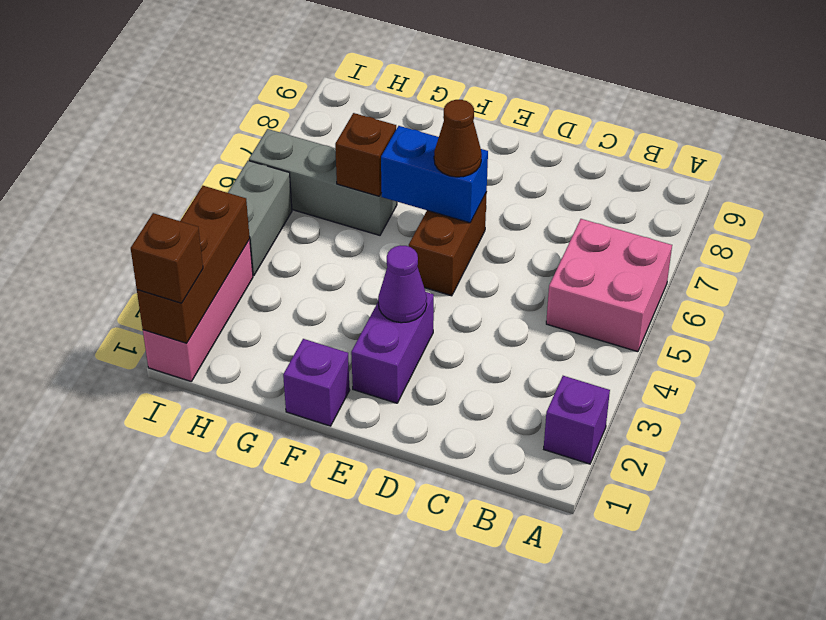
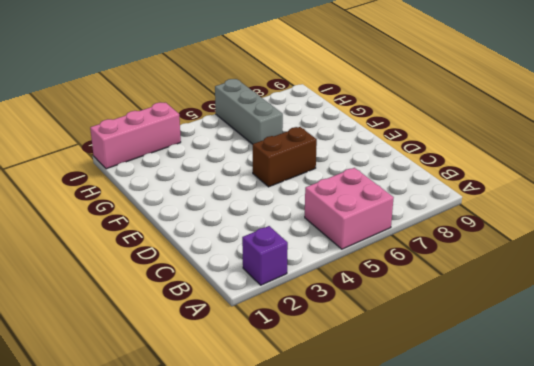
none -> purple brick E2:E3 level 1
none -> purple brick F1 level 1
none -> grey brick I4:I5 level 1

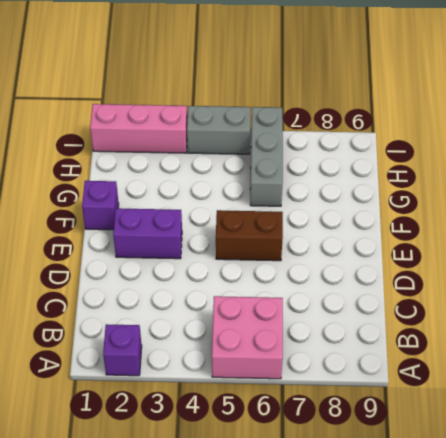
none -> purple cone E3 level 2
none -> blue brick E6:F6 level 2
none -> brown brick G6 level 2

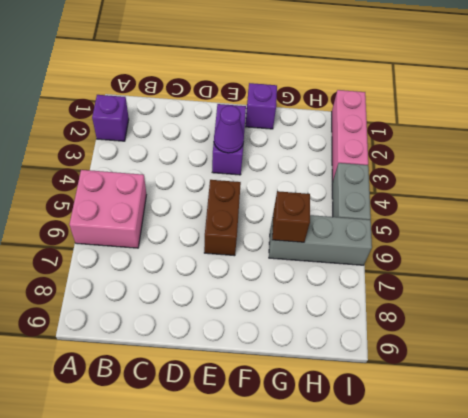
none -> blue brick E6:F6 level 2
none -> brown brick I1:I3 level 2
none -> brown cone E6 level 3

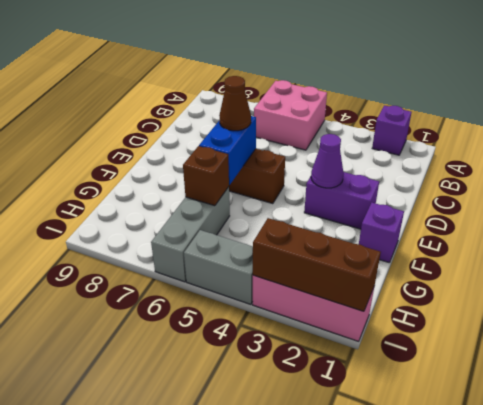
none -> brown brick I1 level 3

